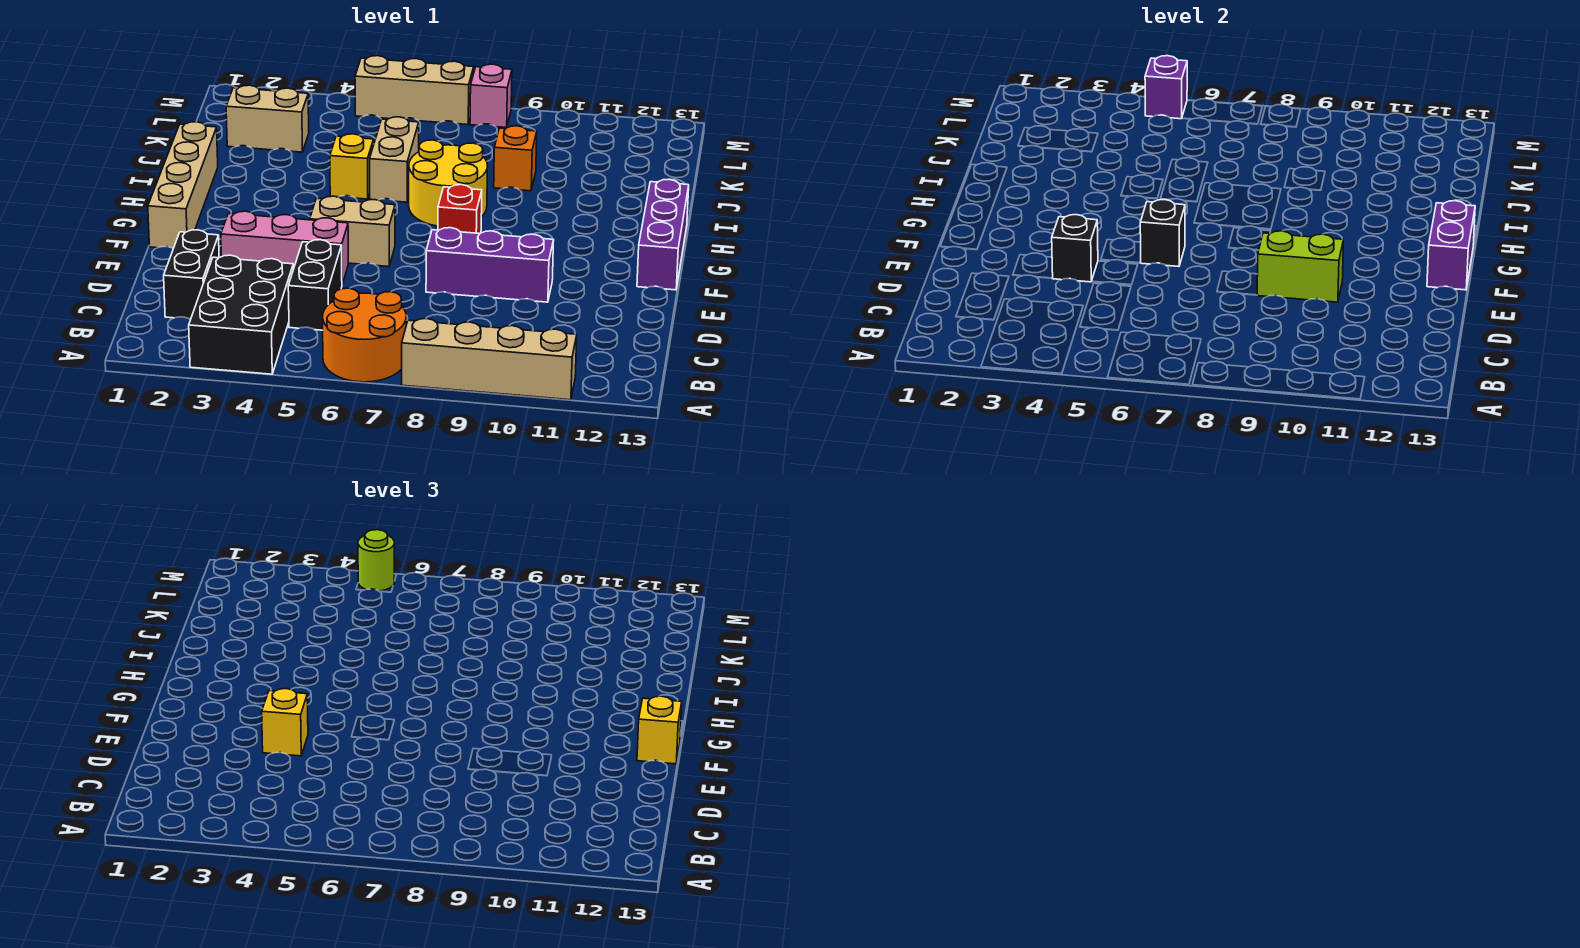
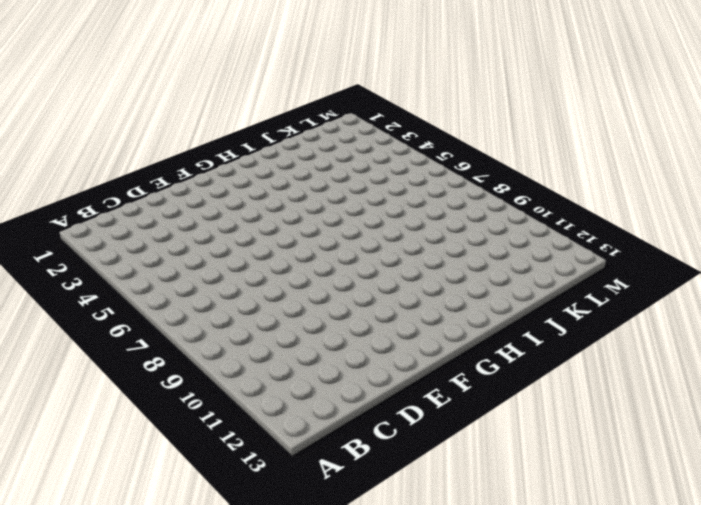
none -> black brick A3:C4 level 1
none -> orange round brick A6:B7 level 1
none -> tan brick A8:A11 level 1

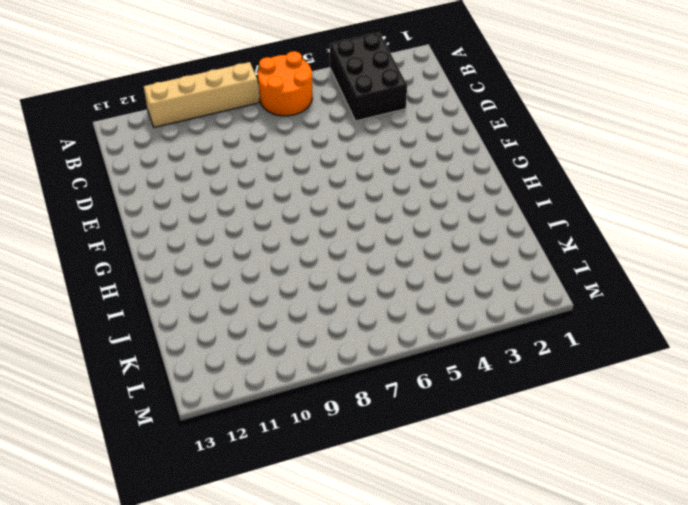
none -> black brick C2:D2 level 1
none -> black brick C5:D5 level 1
none -> pink brick E3:E5 level 1

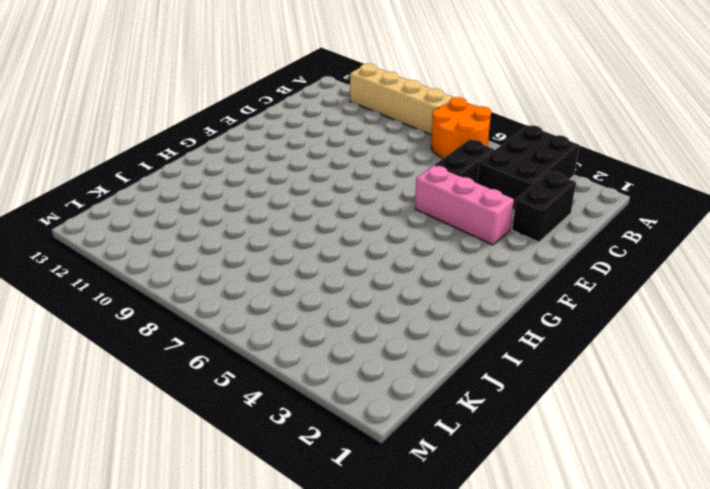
none -> purple brick E8:E10 level 1
none -> tan brick F1:I1 level 1
none -> tan brick F5:F6 level 1

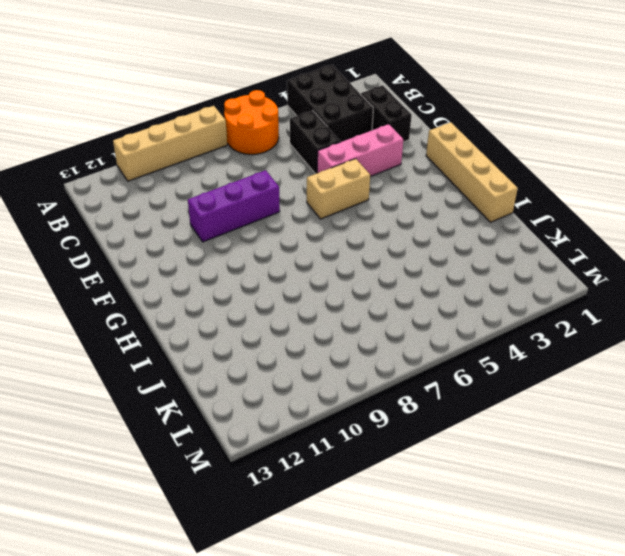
none -> purple brick F13:H13 level 1
none -> red brick G8 level 1
none -> yellow round brick H7:I8 level 1

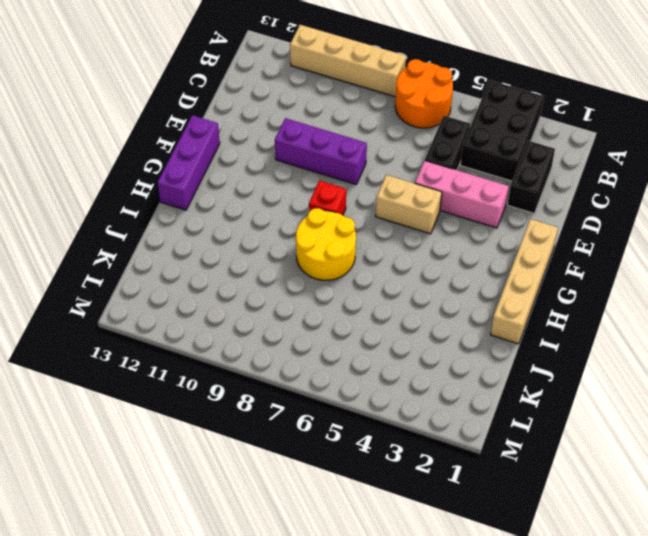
none -> yellow brick I5 level 1
none -> tan brick I6:J6 level 1
none -> orange brick J9 level 1

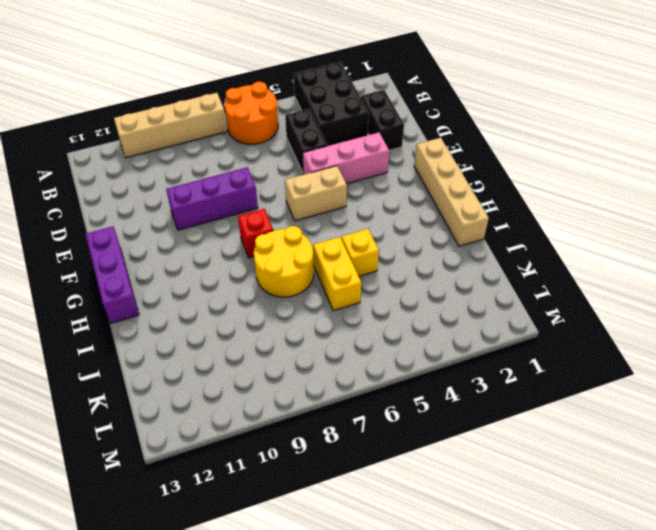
yellow brick I6:J6 level 1 -> tan brick I6:J6 level 1
none -> orange brick J9 level 1
none -> tan brick K2:K3 level 1
none -> tan brick M5:M7 level 1

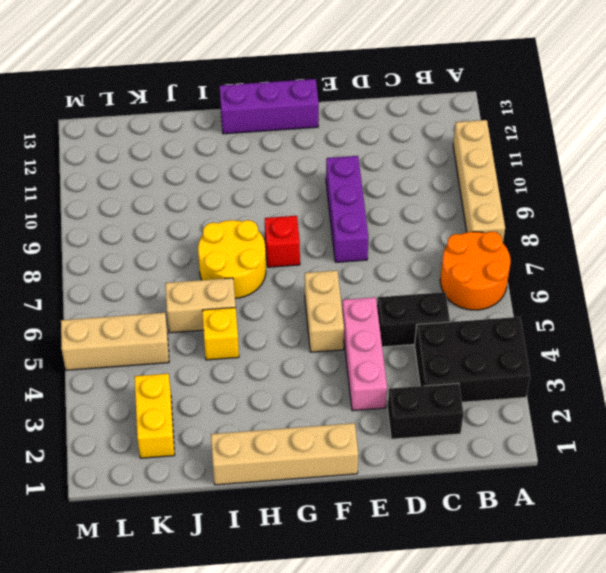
yellow brick K2:K3 level 1 -> tan brick K2:K3 level 1
tan brick K5:M5 level 1 -> tan brick M5:M7 level 1
none -> orange brick J9 level 1
none -> pink brick M8 level 1
none -> black brick E4 level 2

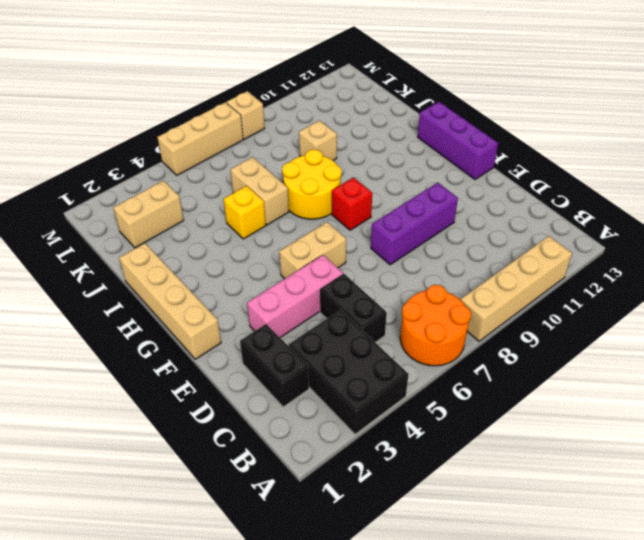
tan brick J9 level 1 -> orange brick J9 level 1
tan brick M8 level 1 -> pink brick M8 level 1
none -> black brick E4 level 2
none -> lime brick E9:E10 level 2
none -> black brick F6 level 2

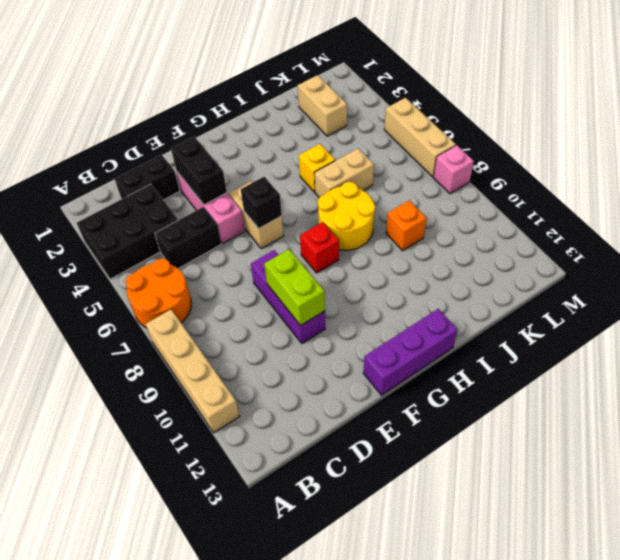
black brick E3:E4 level 2 -> black brick E4 level 2
none -> tan brick F1:I1 level 1
none -> purple brick F13:G13 level 2
none -> purple brick M5 level 2

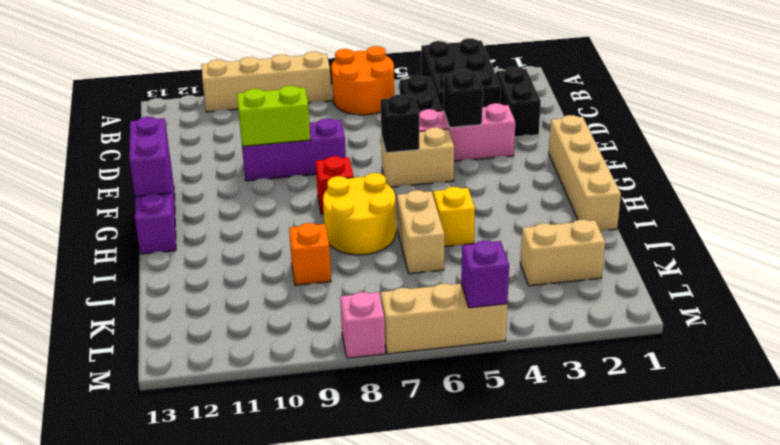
none -> yellow brick E4 level 3
none -> yellow brick F13 level 3
none -> lime round brick M5 level 3

